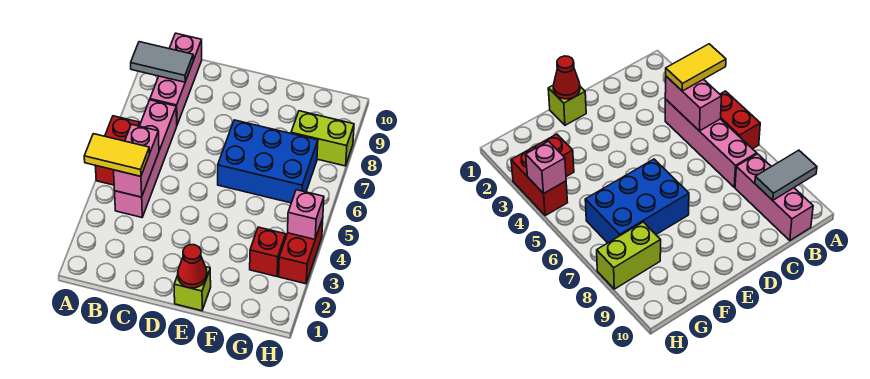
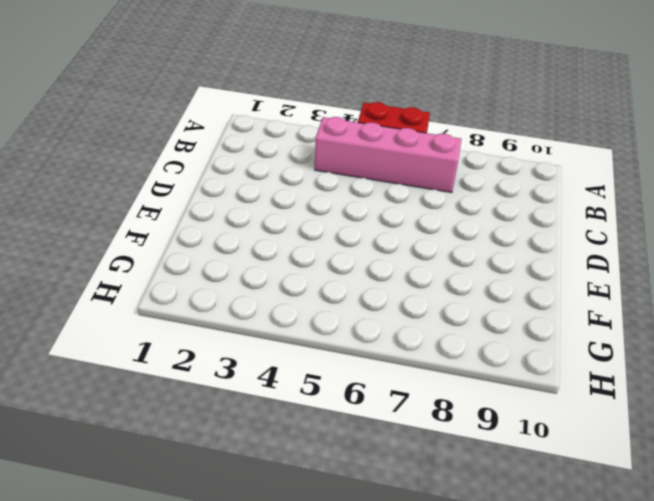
none -> pink brick B8:B10 level 1
none -> lime brick E1 level 1
none -> blue brick E6:G7 level 1

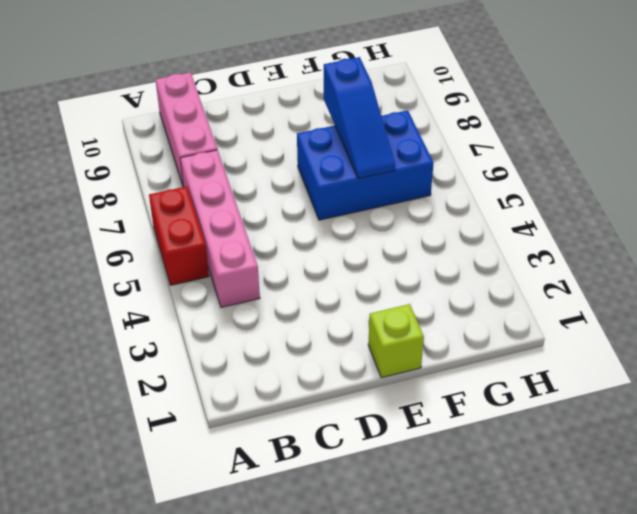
blue slope F6:F8 level 2 top 8 -> none
none -> red brick G3 level 1
none -> lime brick G8:H8 level 1
none -> red brick H3:H4 level 1

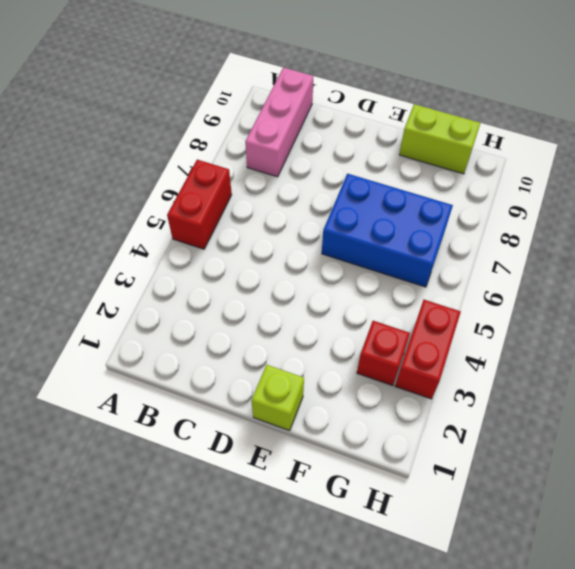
lime brick F10:G10 level 1 -> lime brick G8:H8 level 1
none -> pink brick B4:B7 level 1
none -> grey tile A9:B9 level 2
none -> pink brick B4:B5 level 2

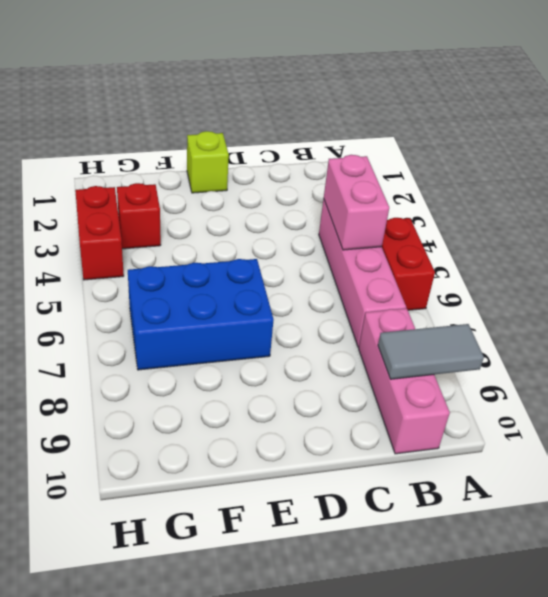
none -> lime brick G8:H8 level 1
none -> red cone E1 level 2
none -> pink brick H4 level 2

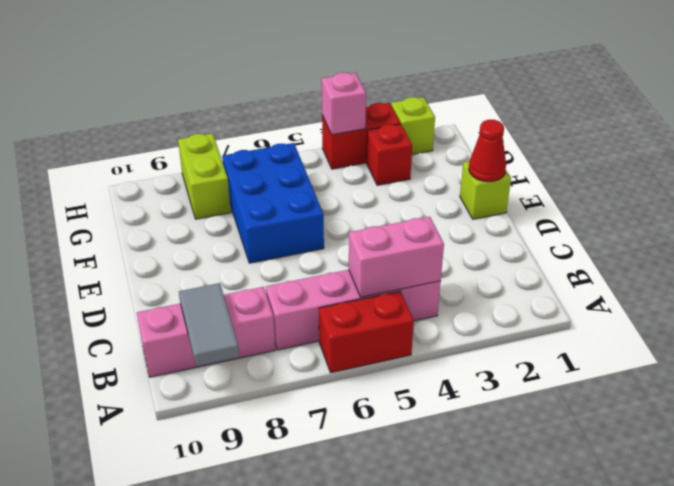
lime brick H2 level 1 -> none
none -> yellow tile A4:B4 level 3

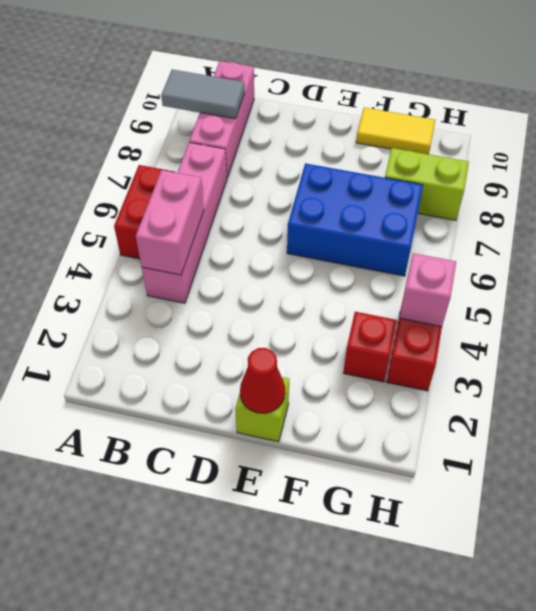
yellow tile F10:G10 level 1 -> yellow tile A4:B4 level 3

